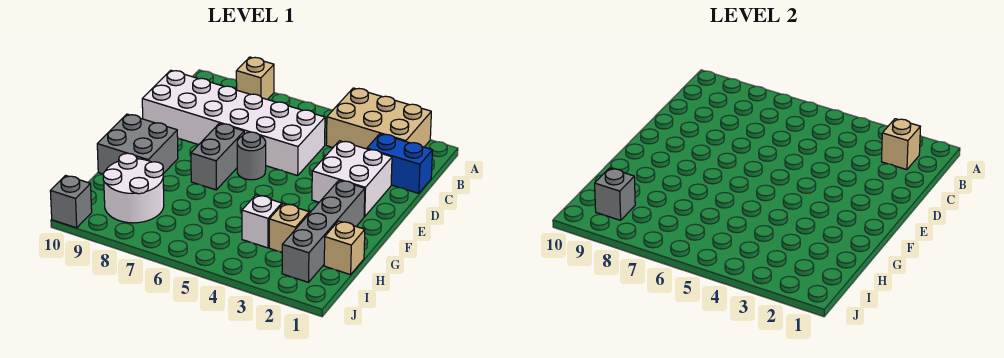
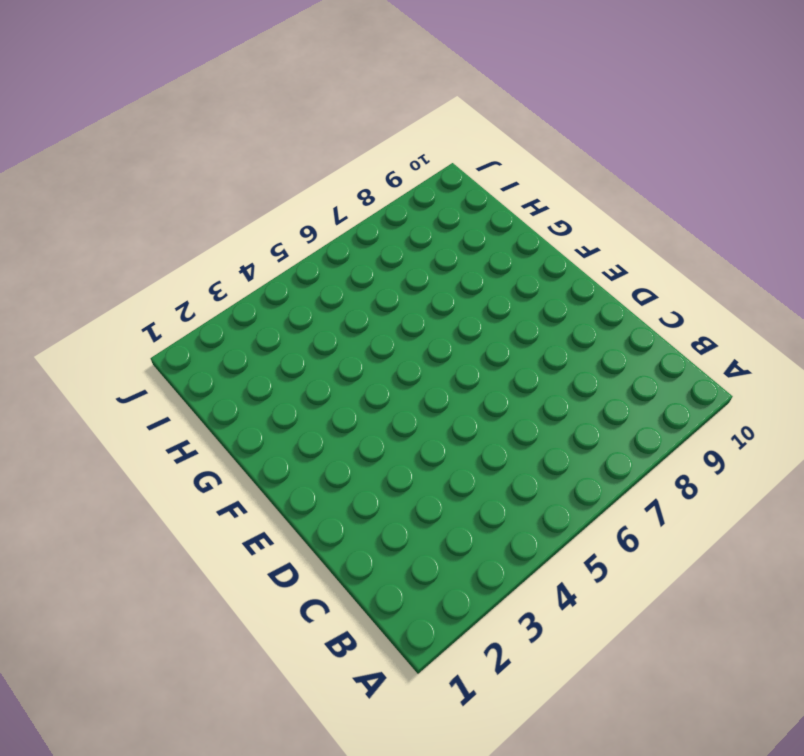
none -> tan brick A2:B4 level 1
none -> tan brick A8 level 1
none -> blue brick C1:C2 level 1

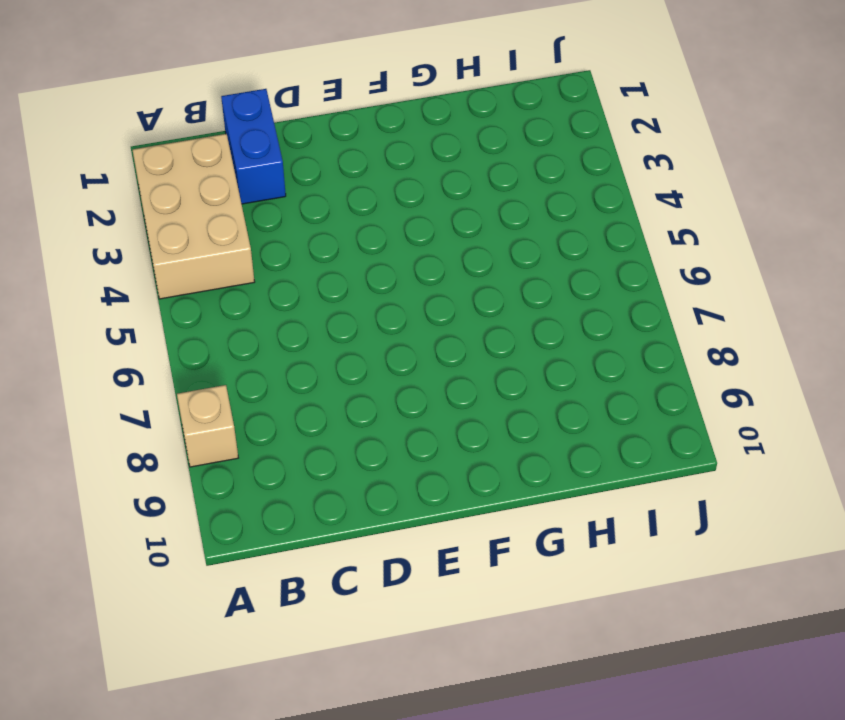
none -> white brick C5:D10 level 1
none -> white brick D2:E3 level 1
none -> grey round brick E6 level 1

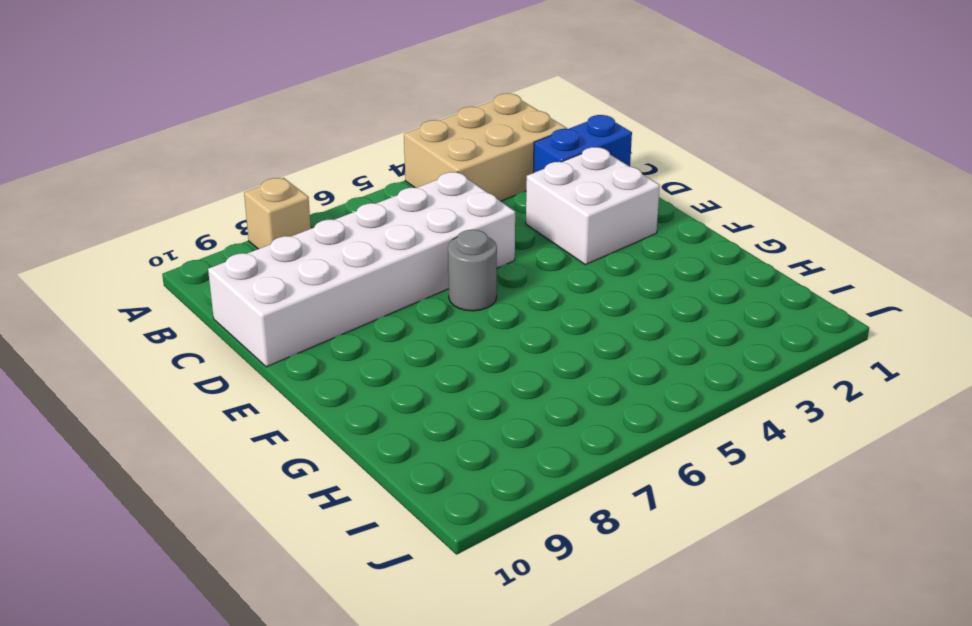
none -> grey brick E7:F7 level 1
none -> grey brick F2:I2 level 1
none -> grey brick F9:G10 level 1

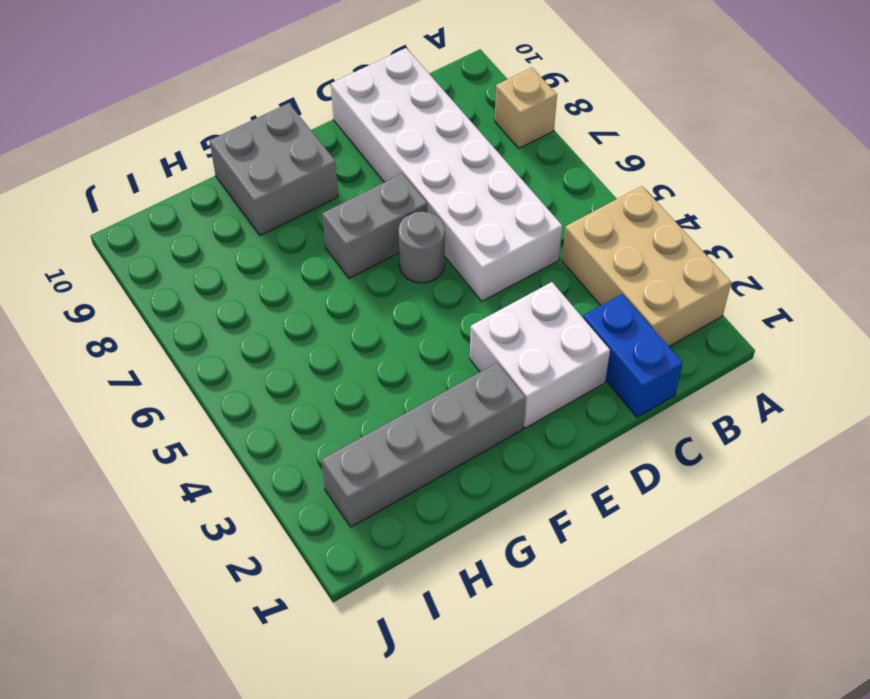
none -> tan brick H1 level 1
none -> tan brick H3 level 1
none -> white brick H4 level 1

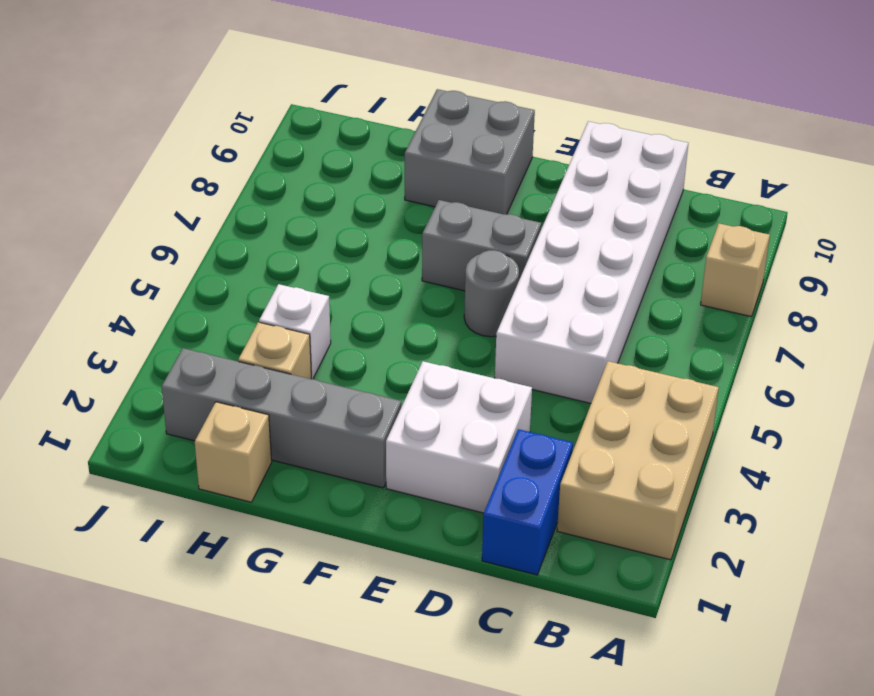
none -> white round brick H8:I9 level 1
none -> grey brick J10 level 1
none -> tan brick B2 level 2

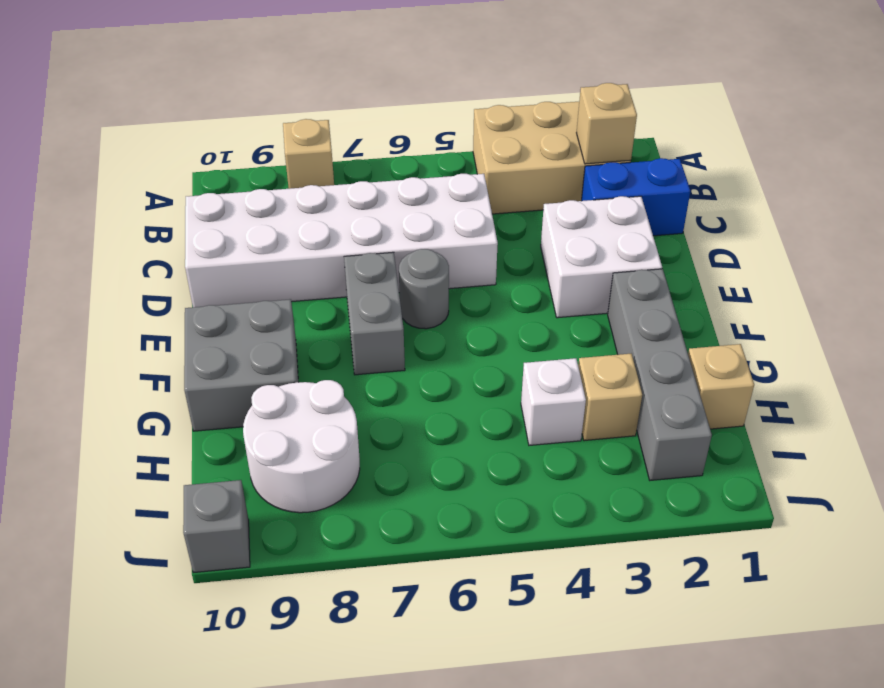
none -> grey brick I9 level 2

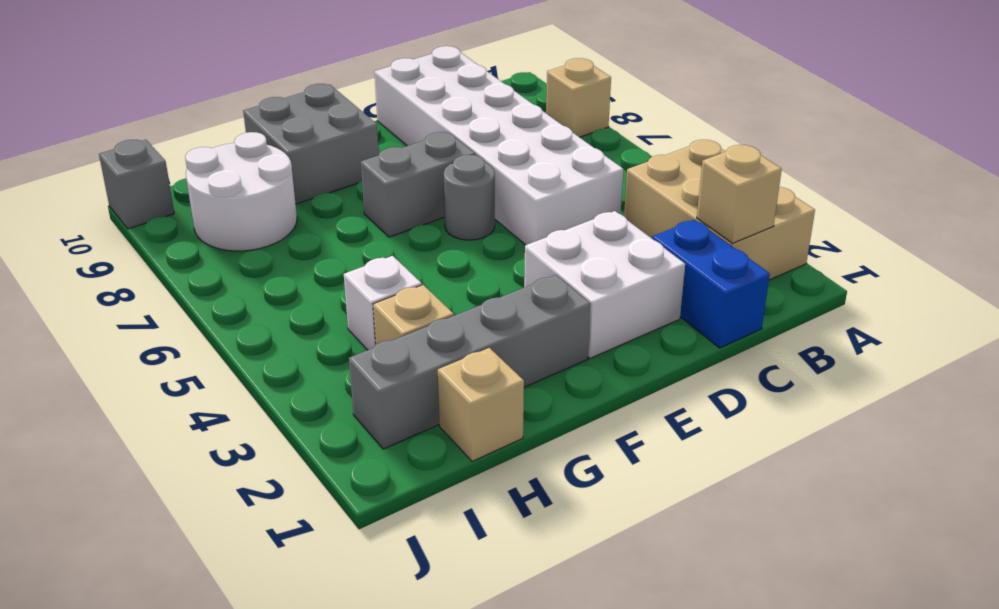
none -> grey brick I9 level 2

